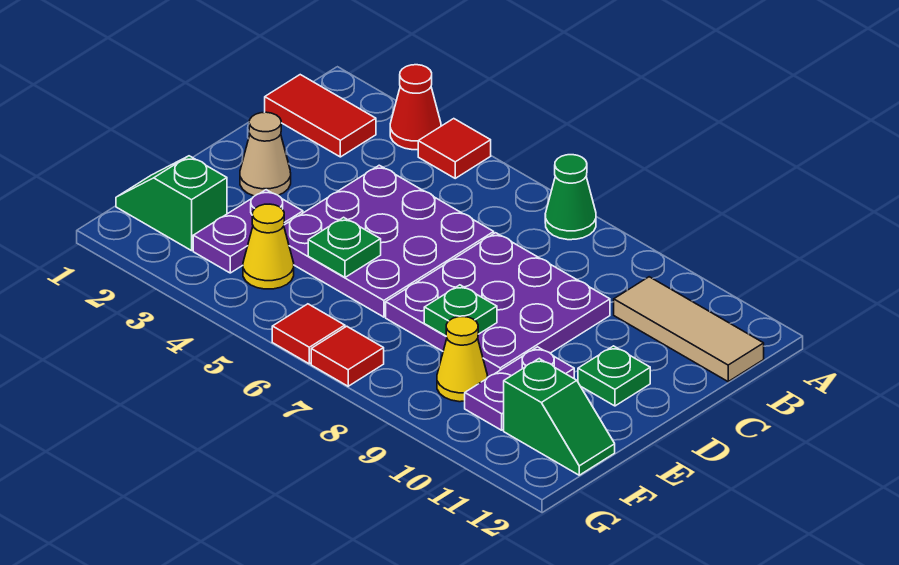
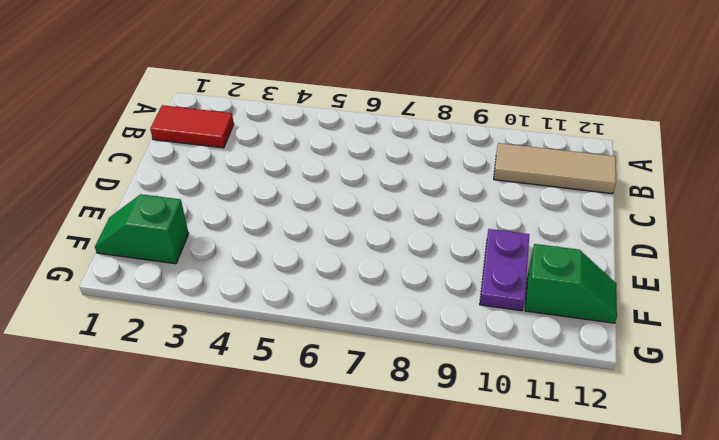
none -> red cone A3 level 1
none -> red tile A4 level 1
none -> green cone A7 level 1

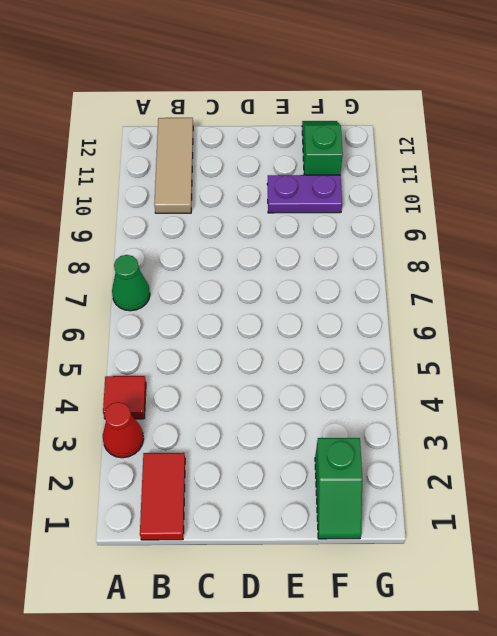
none -> purple plate C4:E6 level 1
none -> purple plate C7:E9 level 1
none -> tan cone D2 level 1

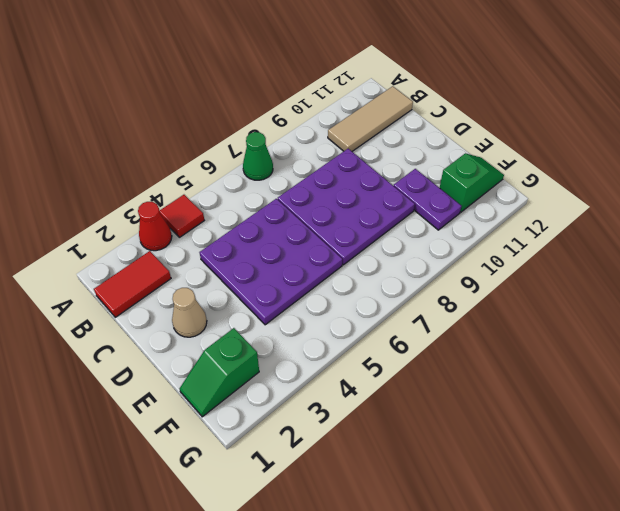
none -> green plate D11 level 1
none -> purple plate E3:F3 level 1
none -> yellow cone F4 level 1

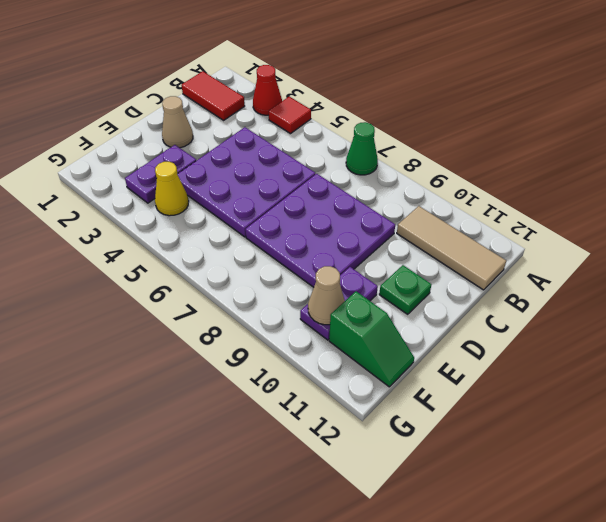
tan cone F10 level 2 -> none
none -> green slope F1:F2 level 1 top 2
none -> yellow cone F9 level 1
none -> red tile G6 level 1

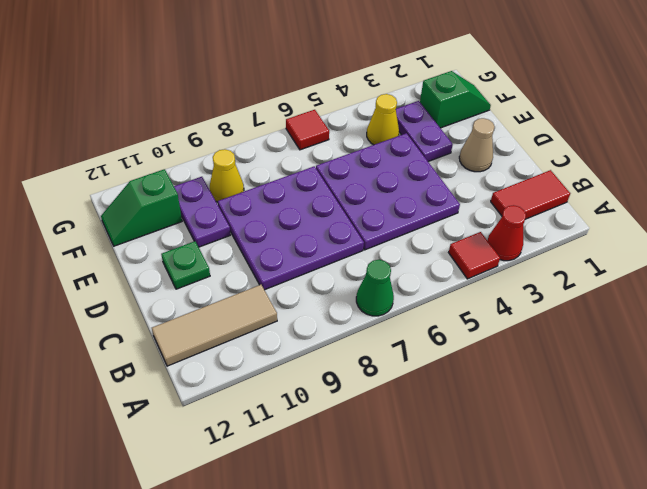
none -> red tile G7 level 1
none -> green plate E5 level 2
none -> green plate E8 level 2

